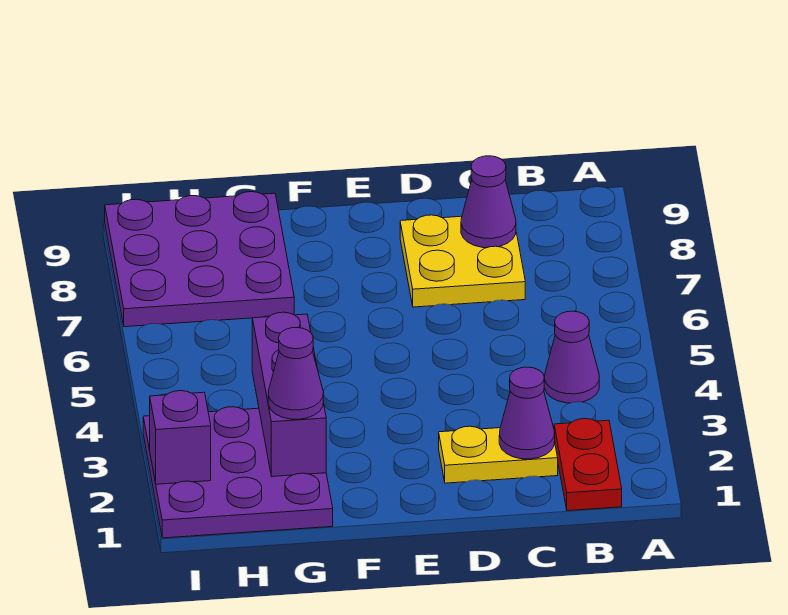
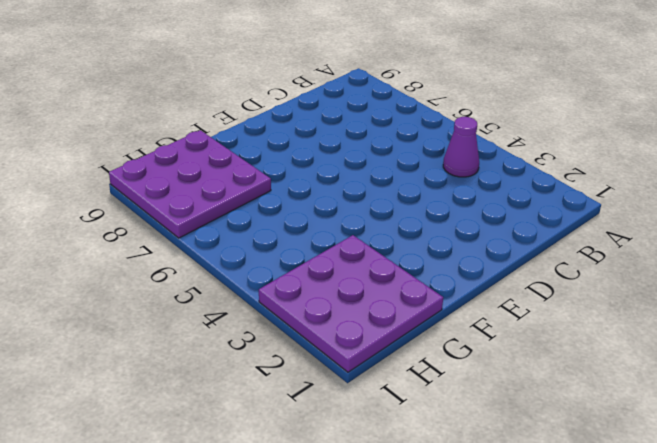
none -> red plate B1:B2 level 1
none -> yellow plate C2:D2 level 1

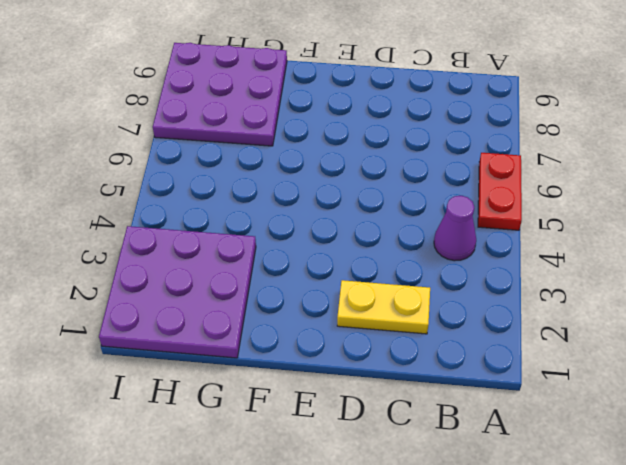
red plate A5:A6 level 1 -> red plate B1:B2 level 1
none -> yellow plate C7:D8 level 1
none -> purple cone C2 level 2

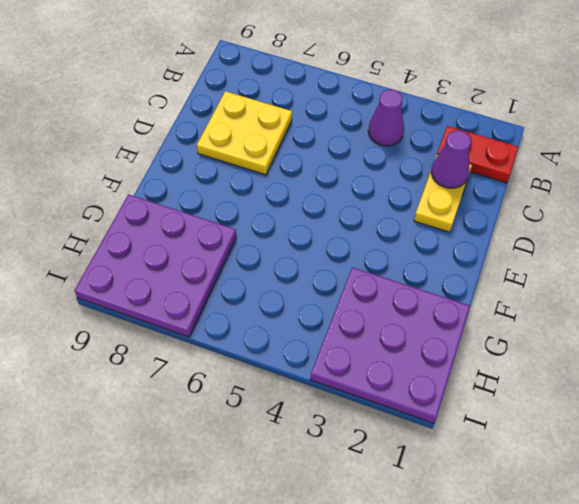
none -> purple cone C8 level 2
none -> purple brick G2:G4 level 2

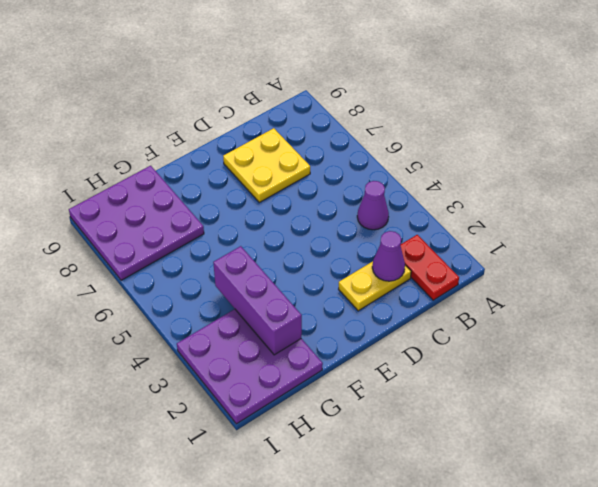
none -> purple cone C8 level 2
none -> purple brick I2 level 2

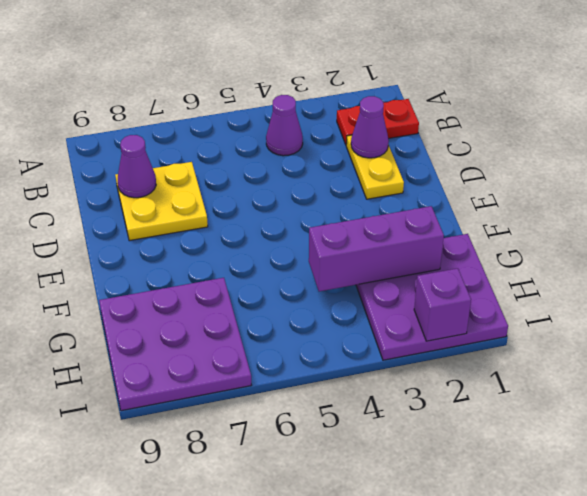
none -> purple cone G2 level 3

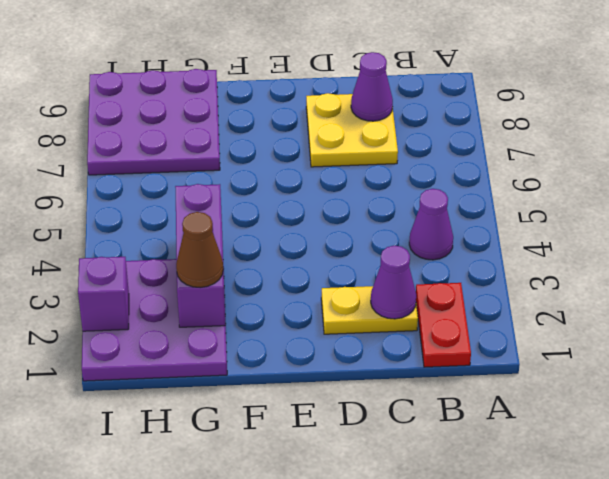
brown cone G2 level 3 -> purple cone G2 level 3

